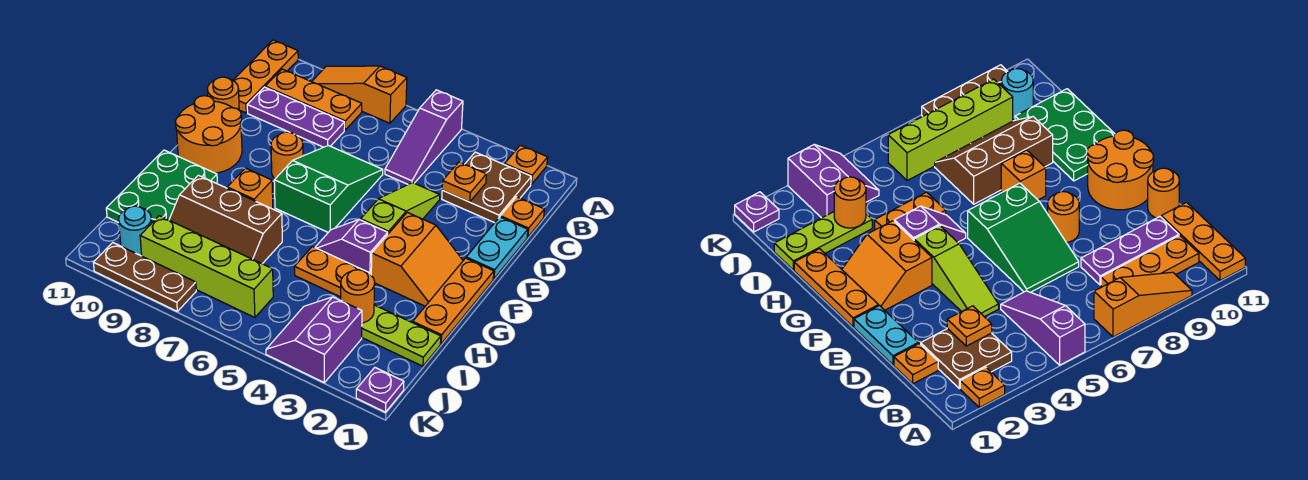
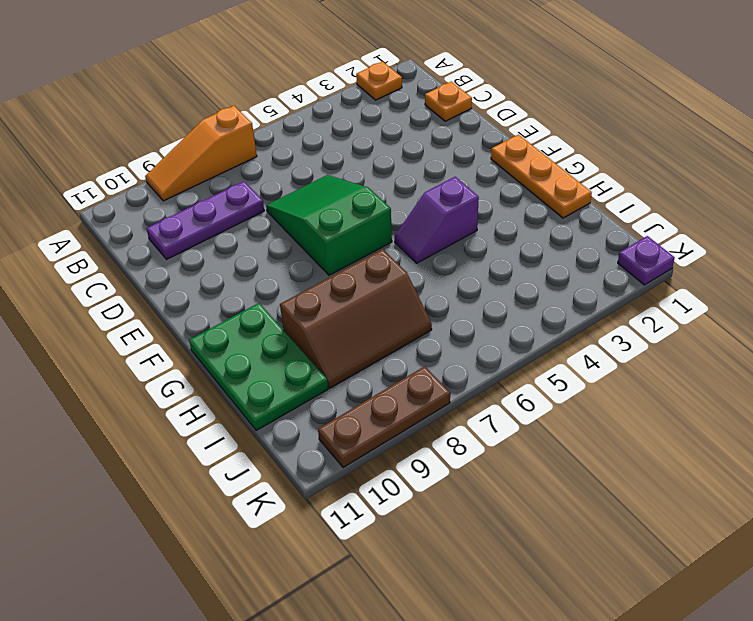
none -> purple slope A5:C5 level 1 top A
none -> orange plate A11:C11 level 1
none -> brown plate B2:C3 level 1

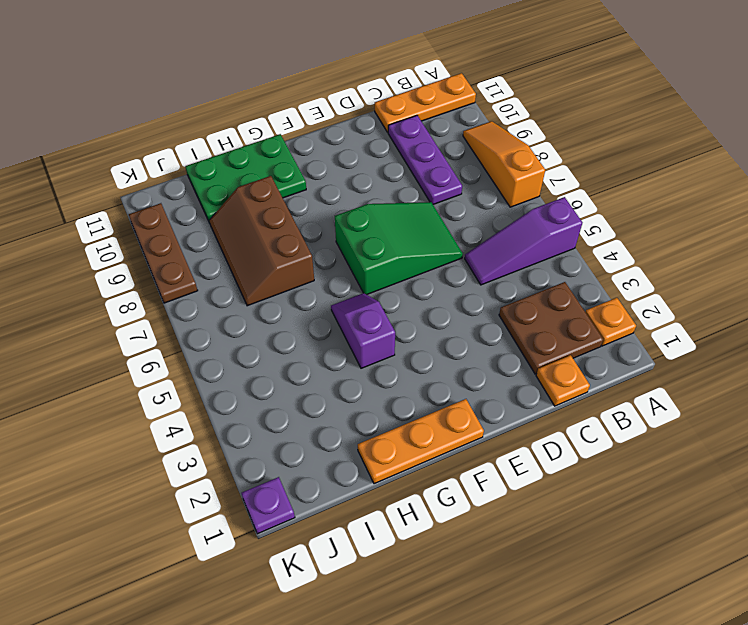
none -> orange plate B8:B10 level 1
none -> cyan plate D1:E1 level 1
none -> lime slope D4:F4 level 1 top F

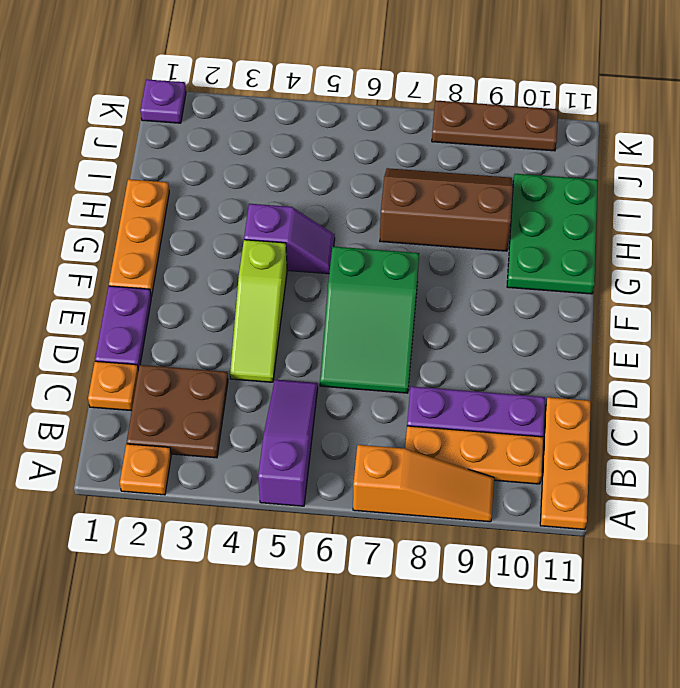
purple plate D1:E1 level 1 -> cyan plate D1:E1 level 1
none -> orange round brick D11 level 1
none -> orange round brick E8 level 1
none -> orange round brick E10:F11 level 1

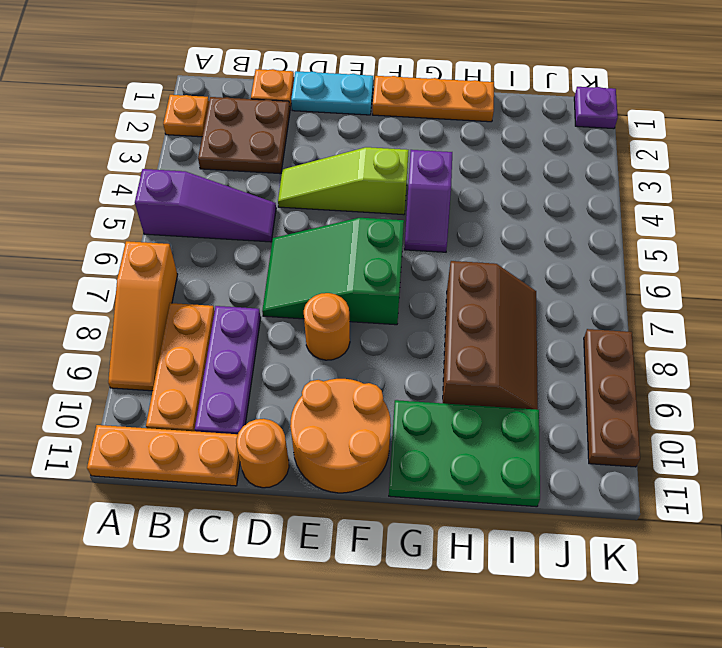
none -> orange slope F2:G3 level 1 top 3
none -> orange brick G8 level 1
none -> orange plate H4:H5 level 1

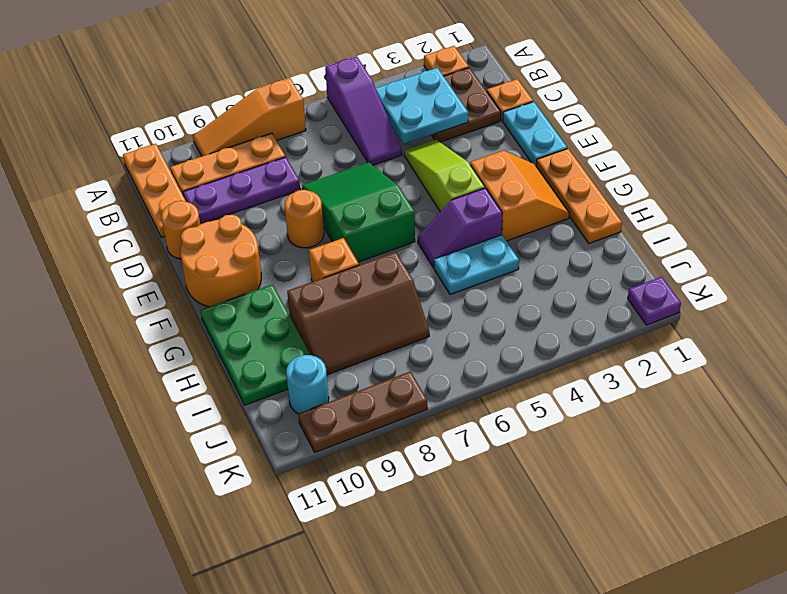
cyan plate B3:C4 level 2 -> orange plate C3 level 2
cyan plate H4:H5 level 1 -> orange plate H4:H5 level 1
none -> lime plate I1:I3 level 1
none -> purple slope J3:K4 level 1 top 3
none -> lime brick J6:J9 level 1

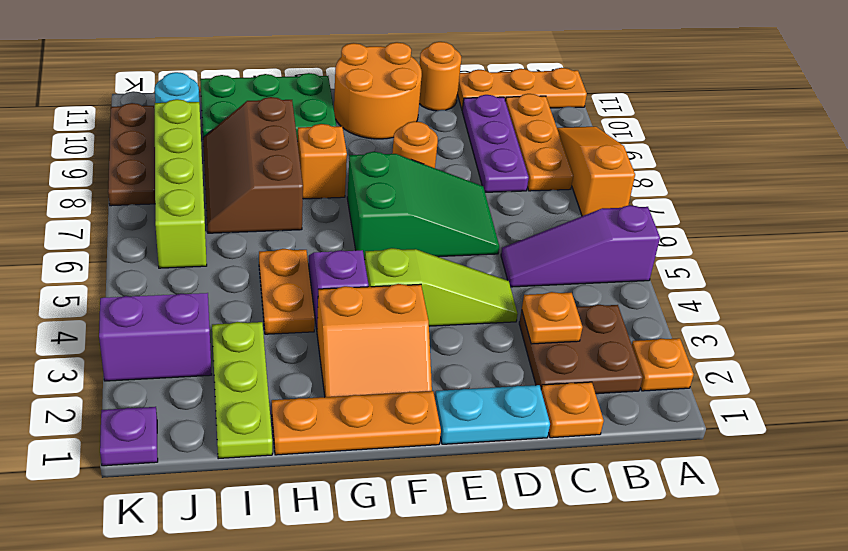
none -> orange round brick I3 level 2

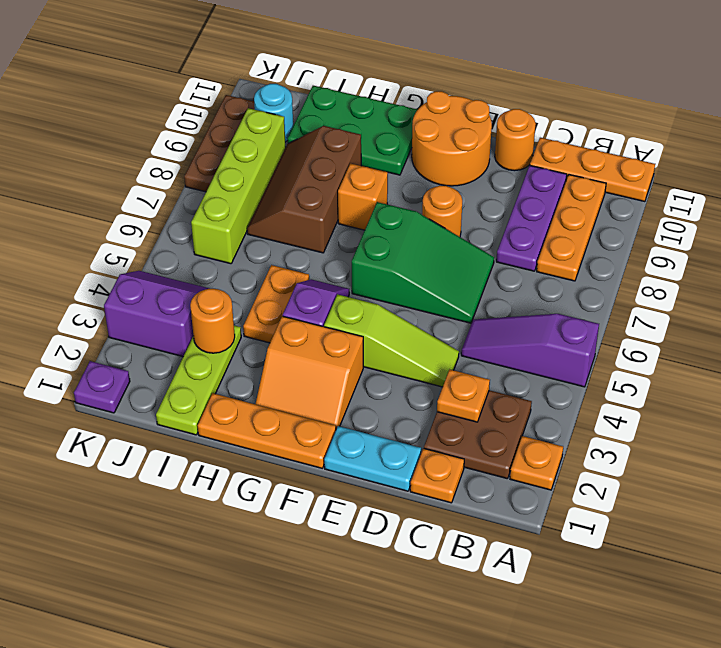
none -> orange slope A7:A9 level 1 top 7

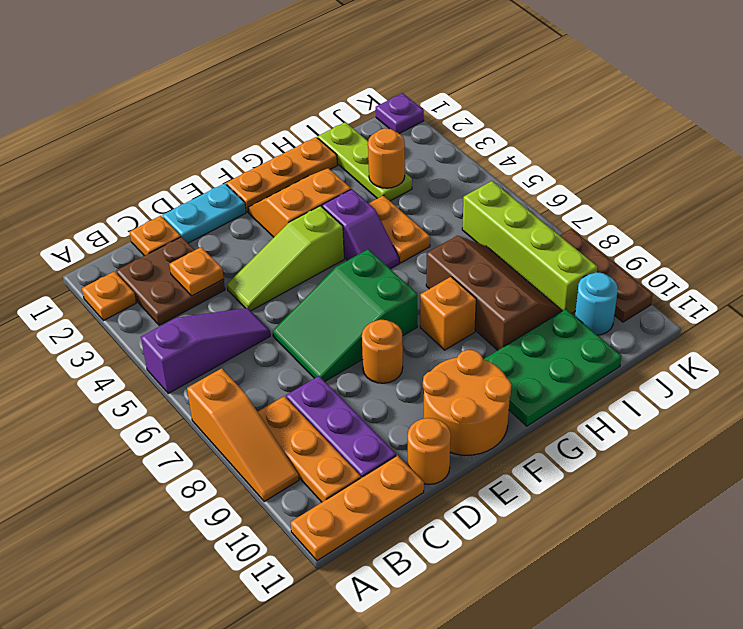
none -> purple slope J3:K4 level 1 top 3

